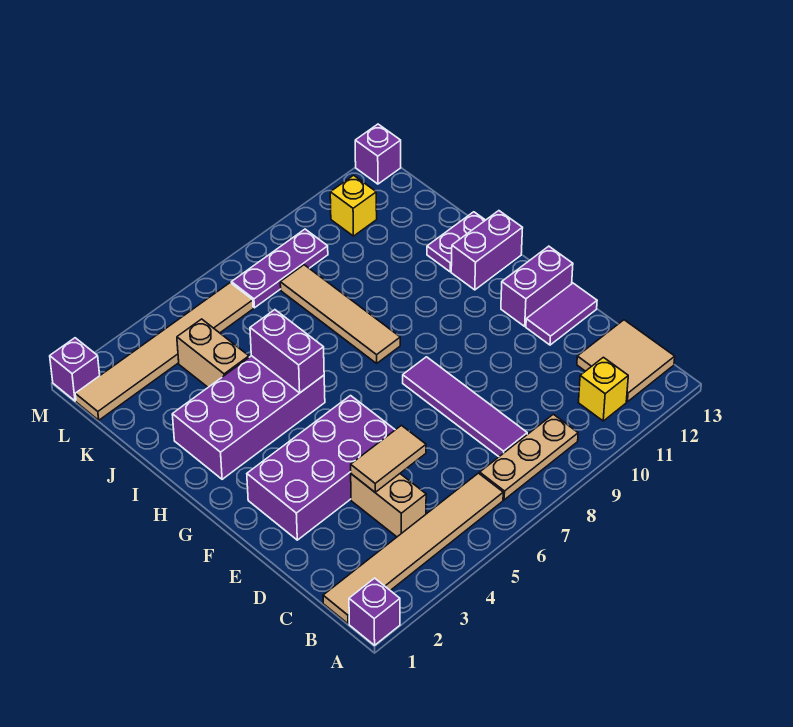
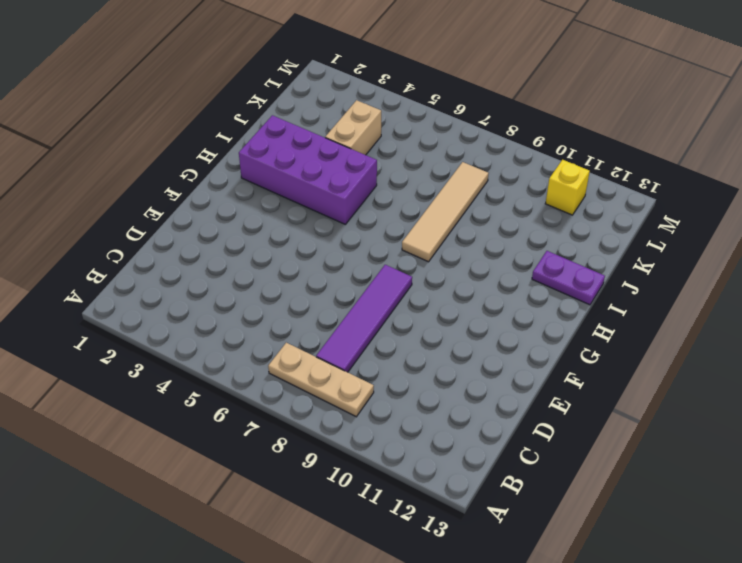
none -> purple brick A1 level 1
none -> tan tile B1:B6 level 1
none -> yellow brick B11 level 1

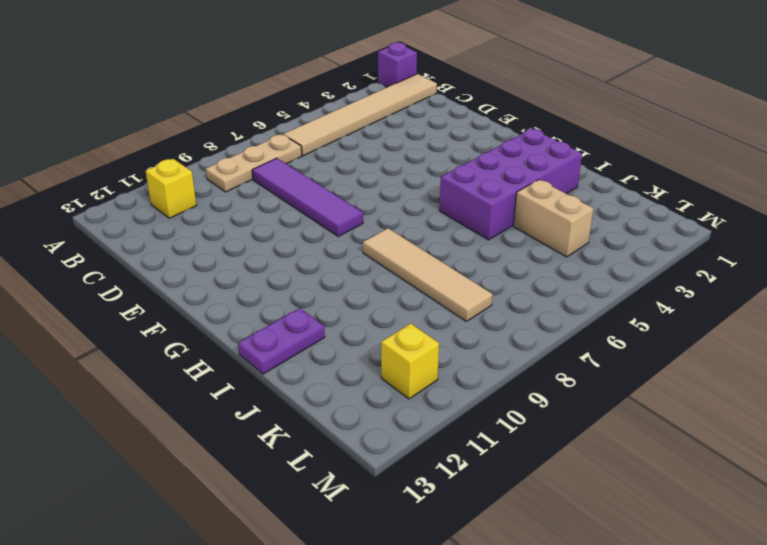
none -> tan tile B12:C13 level 1
none -> tan brick C4:D4 level 1
none -> purple brick E2:F5 level 1

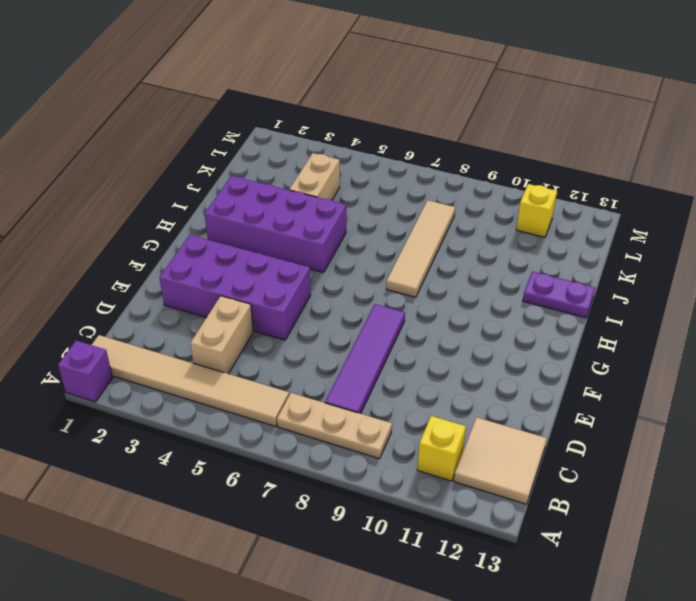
none -> purple tile E12:E13 level 1
none -> purple brick F12:F13 level 1
none -> purple brick H12:H13 level 1

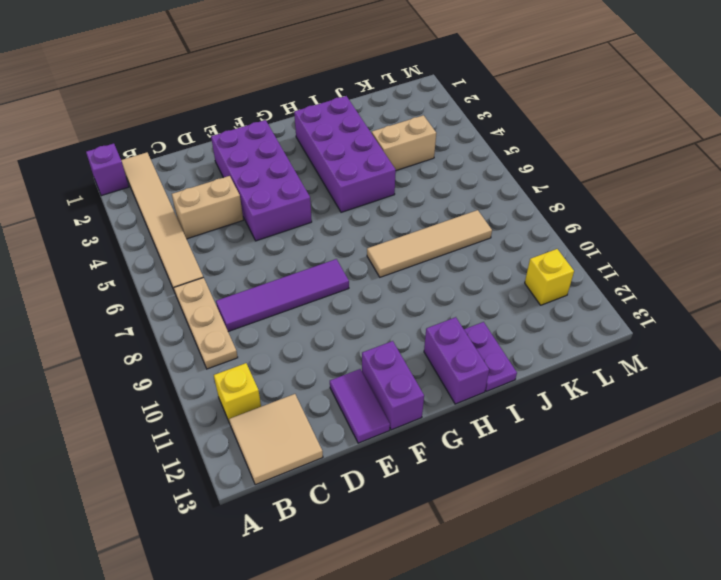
none -> tan tile L1:L6 level 1
none -> purple plate L7:L9 level 1
none -> purple brick M1 level 1

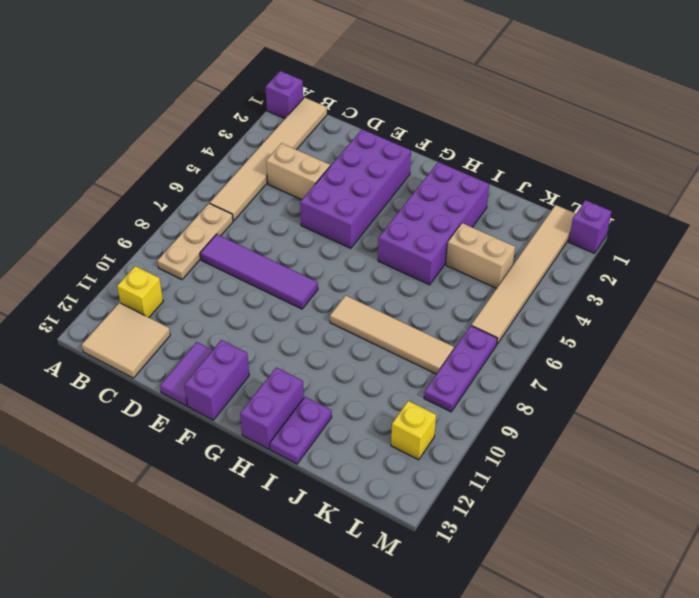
none -> purple brick M13 level 1
none -> tan tile D4:D5 level 2
none -> purple brick H5:I5 level 2

